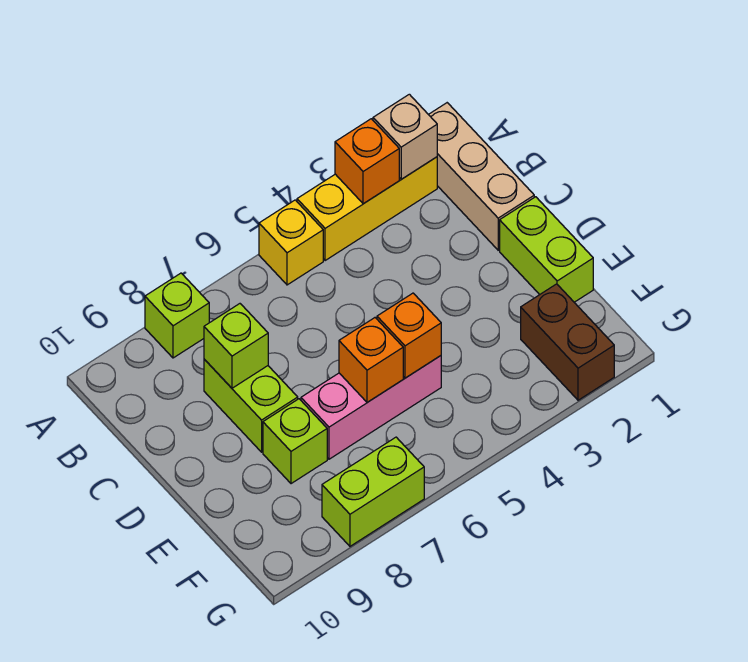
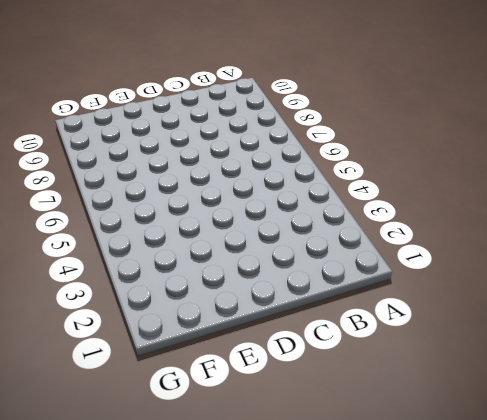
none -> tan brick A1:C1 level 1
none -> yellow brick A2:A4 level 1
none -> yellow brick A5 level 1

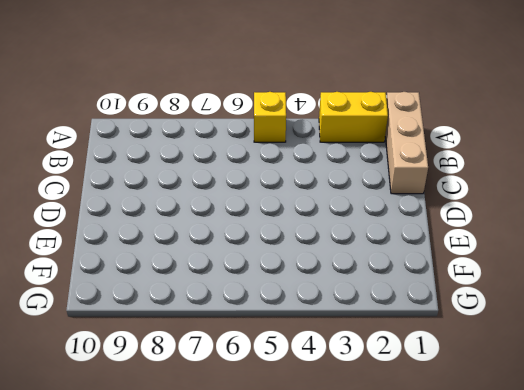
yellow brick A2:A3 level 1 -> yellow brick A2:A4 level 1
none -> lime brick A8 level 1
none -> lime brick C8:D8 level 1
none -> lime brick D1:E1 level 1

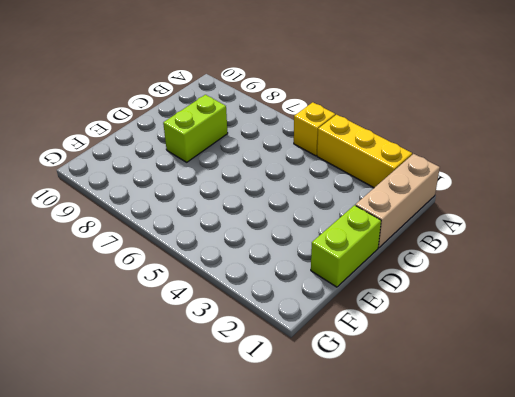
none -> lime brick A8 level 1
none -> pink brick E5:E7 level 1
none -> lime brick E8 level 1

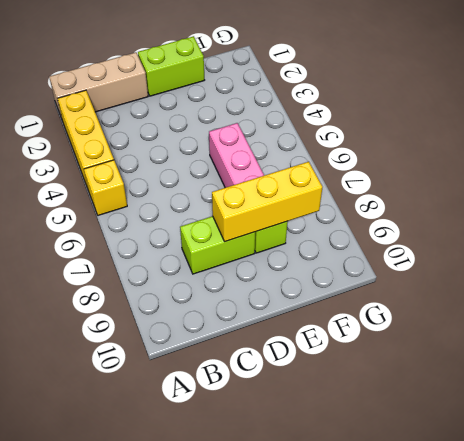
yellow brick D8:F8 level 2 -> none
none -> lime brick A8 level 1
none -> brown brick F2:G2 level 1
none -> lime brick G7:G8 level 1

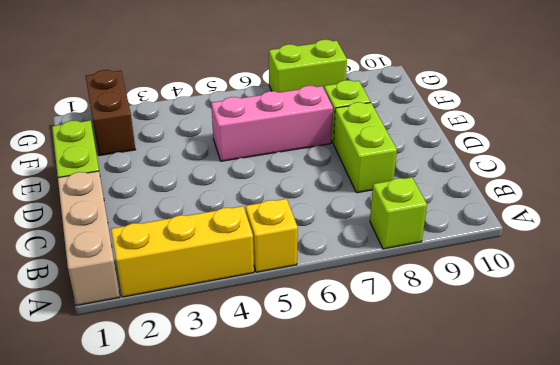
none -> tan brick A2 level 2
none -> orange brick A3 level 2
none -> lime brick C8 level 2

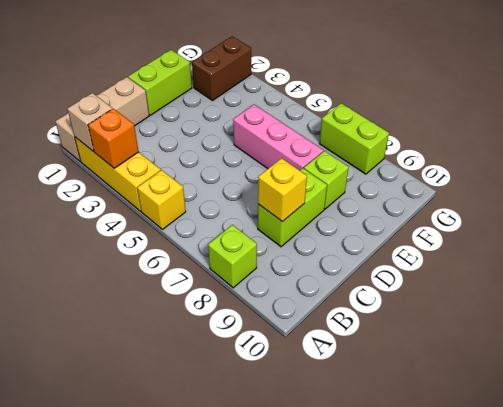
yellow brick C8 level 2 -> lime brick C8 level 2
none -> orange brick E5 level 2
none -> orange brick E6 level 2

